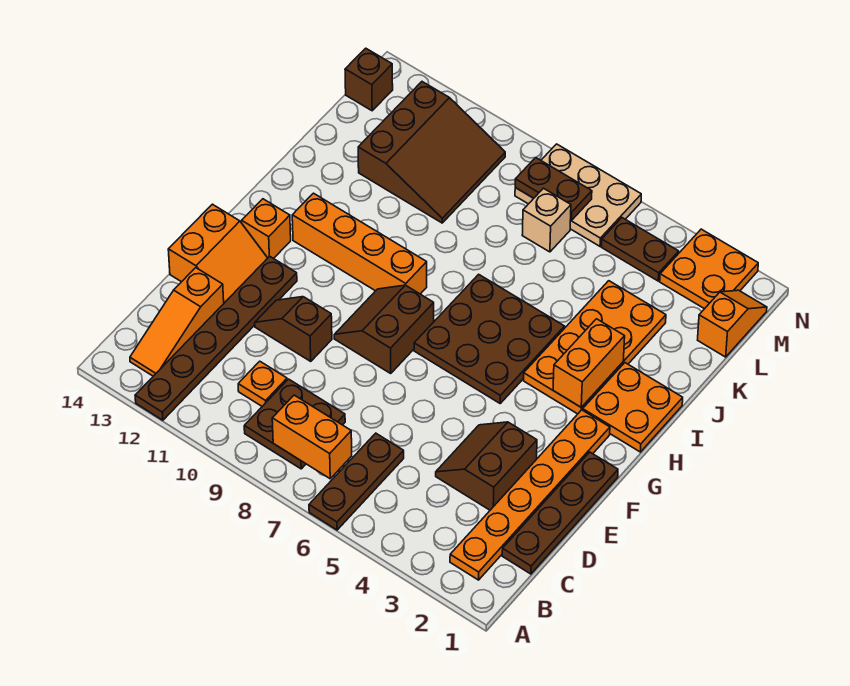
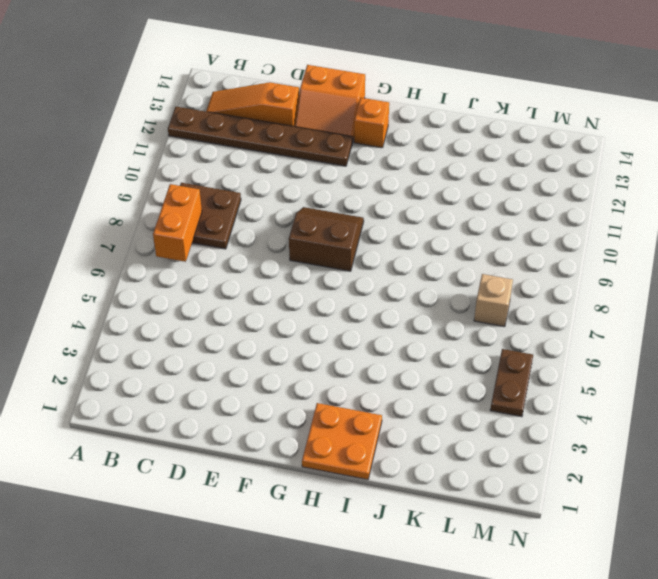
none -> brown plate A6:C6 level 1
none -> orange plate B2:G2 level 1
none -> brown plate C1:F1 level 1

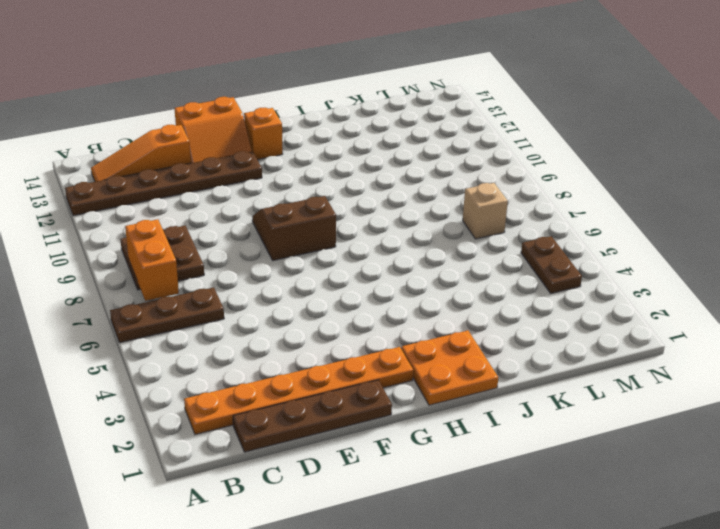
none -> orange plate C10 level 1
none -> brown slope D3:E4 level 1 top 3
none -> brown slope E10:E11 level 1 top 10

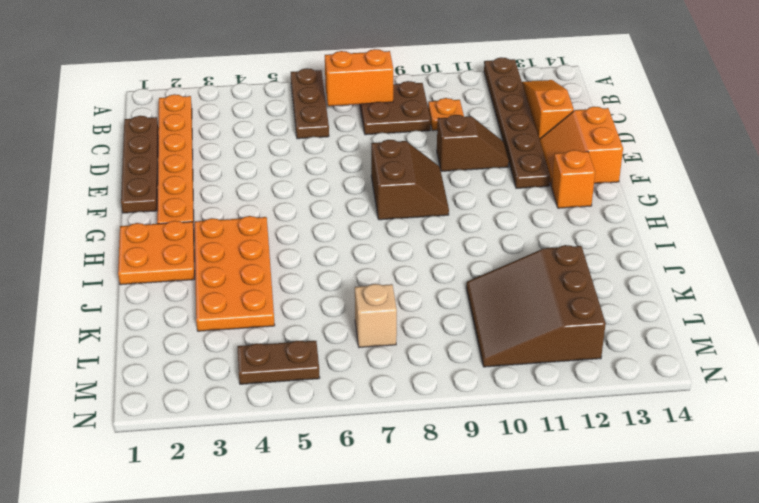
none -> brown slope D3:E4 level 1 top 3
none -> brown plate G5:I7 level 1
none -> orange brick H9:H12 level 1

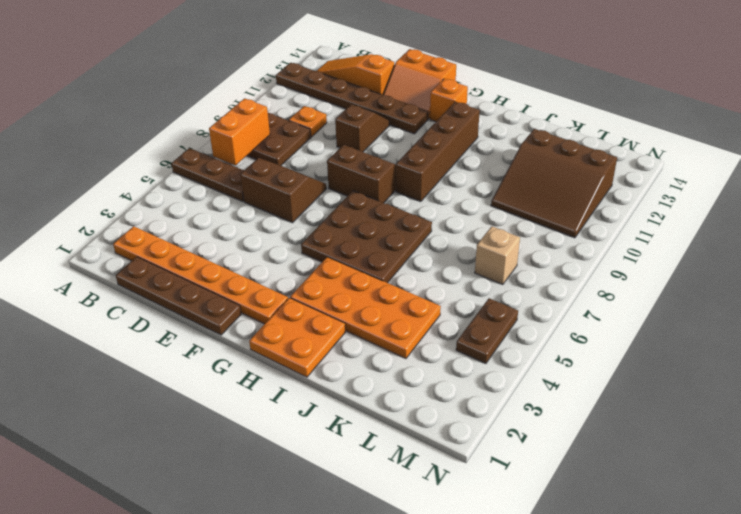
brown slope D6:E7 level 1 top 6 -> brown slope D3:E4 level 1 top 3
brown brick H9:H12 level 1 -> orange brick H9:H12 level 1
none -> orange slope L1:M1 level 1 top L
none -> orange plate M2:N3 level 1
none -> tan plate M6:N8 level 1

